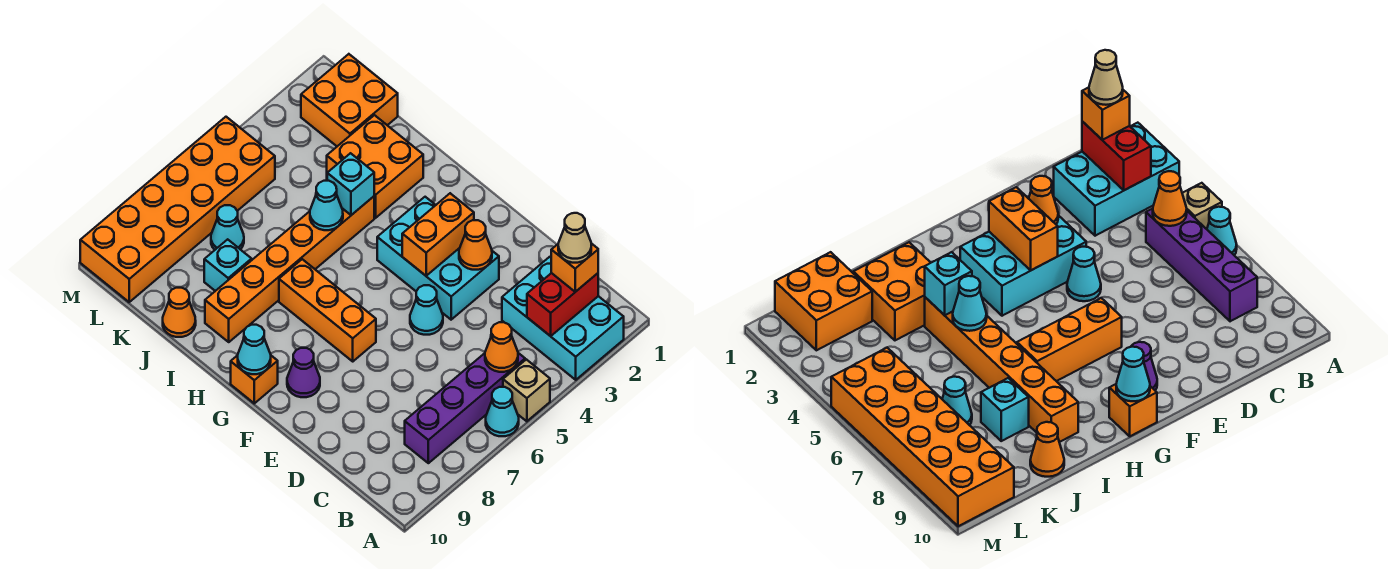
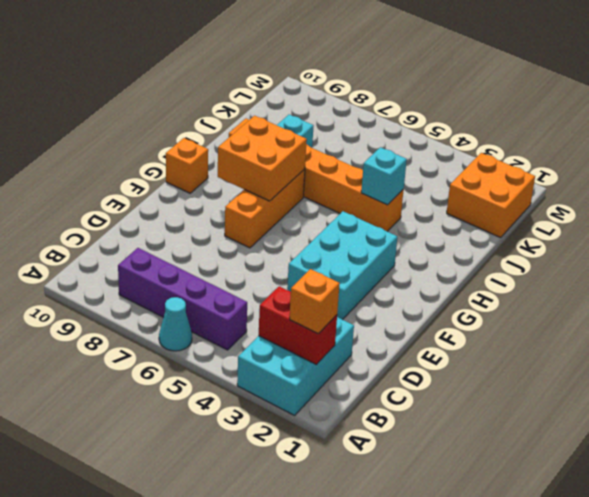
orange brick G7:H8 level 2 -> orange brick I2:J3 level 1
none -> tan brick A5 level 1
none -> cyan cone E5 level 1
none -> purple cone F9 level 1

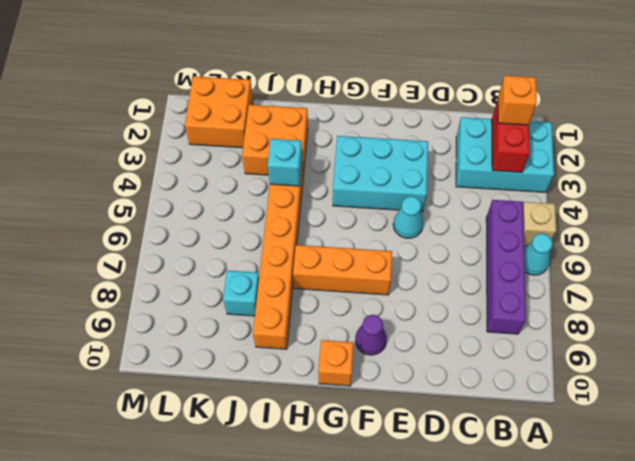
none -> orange cone J10 level 1
none -> cyan cone K7 level 1
none -> orange brick L5:M10 level 1

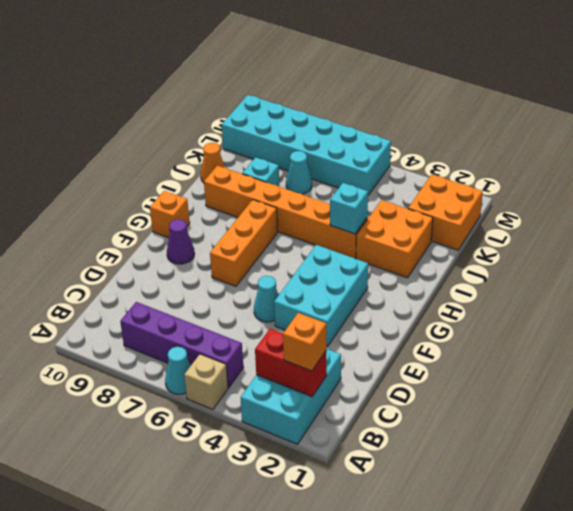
cyan brick L5:M10 level 1 -> orange brick L5:M10 level 1
none -> orange cone B5 level 2
none -> orange cone E3 level 2
none -> orange brick F3:F4 level 2

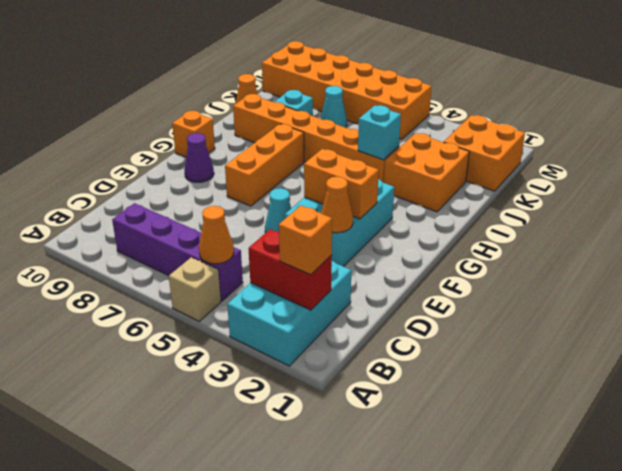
none -> cyan cone A6 level 1
none -> cyan cone G10 level 2
none -> cyan cone I5 level 2

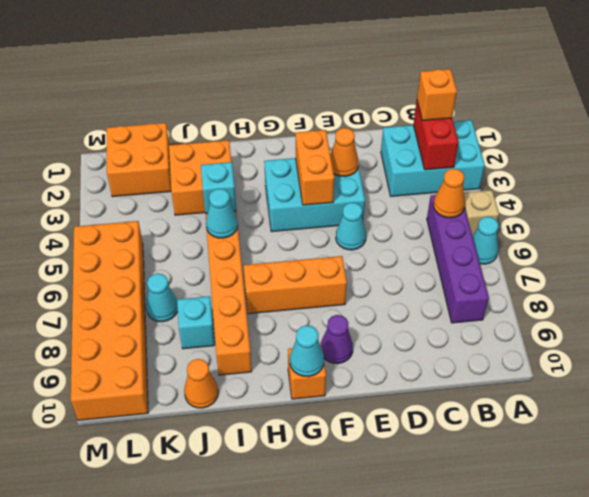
none -> tan cone B2 level 4

